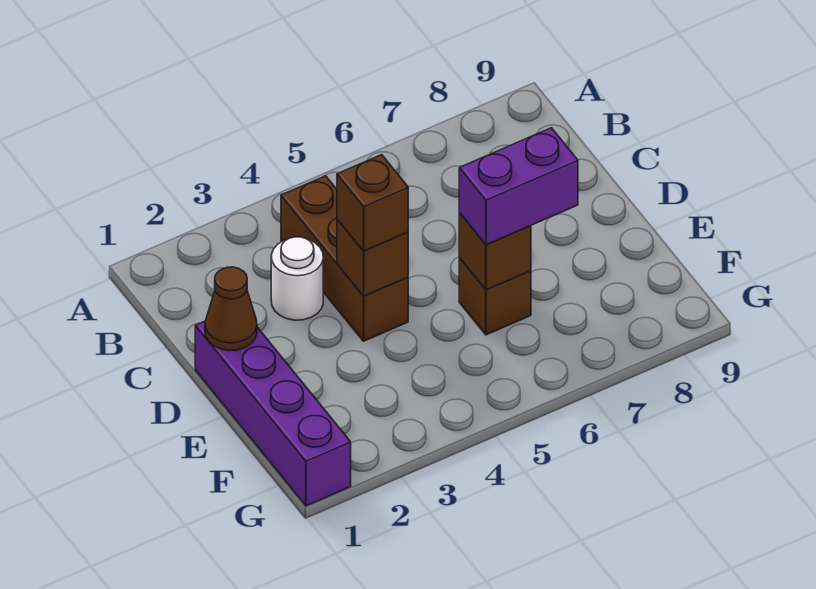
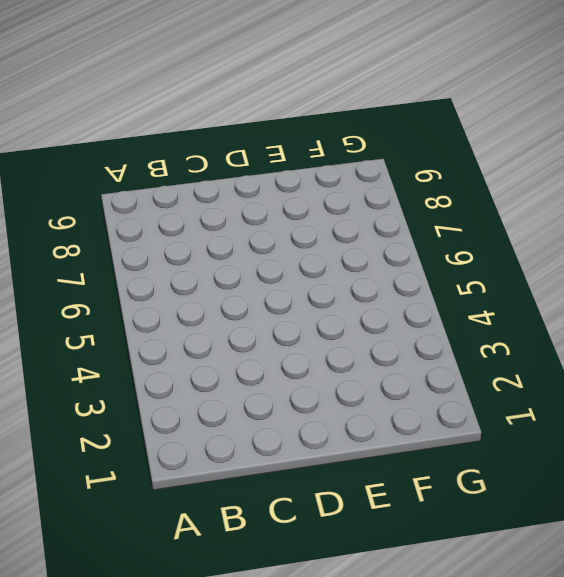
none -> brown brick B4:D4 level 1
none -> white round brick C3 level 1

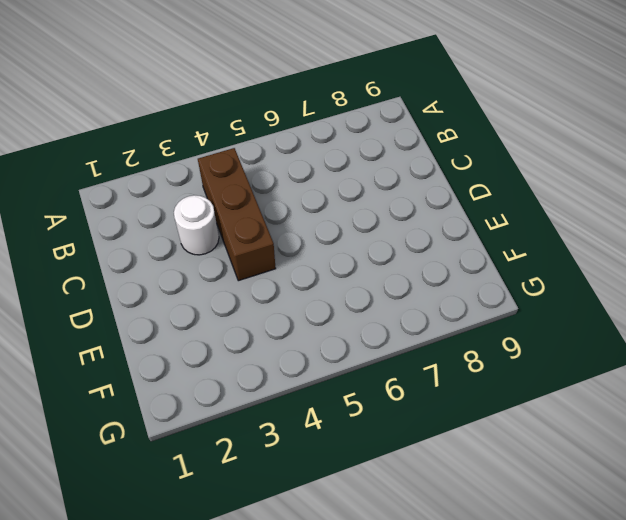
none -> purple brick D1:G1 level 1
none -> brown brick E6 level 1

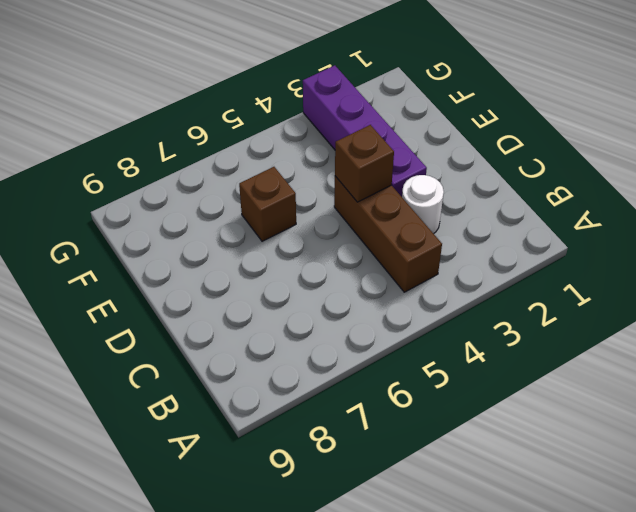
purple brick D3:G3 level 1 -> purple brick D1:G1 level 1
none -> brown cone D1 level 2
none -> brown brick E6 level 2

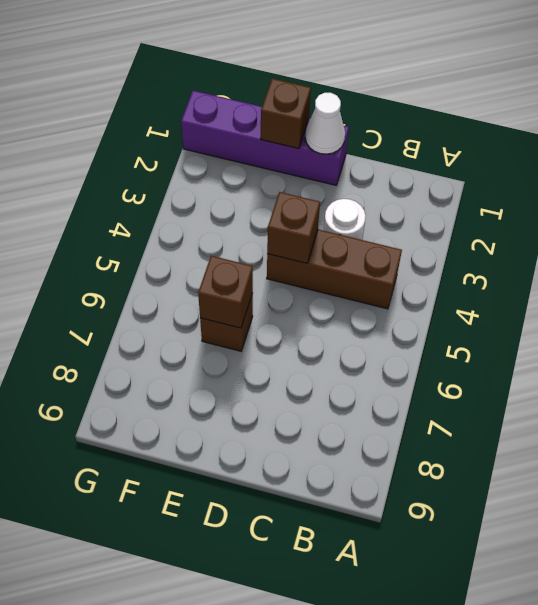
white cone D1 level 2 -> brown cone D1 level 2
brown brick E1 level 2 -> brown brick D4 level 3
none -> purple brick E6:E7 level 3

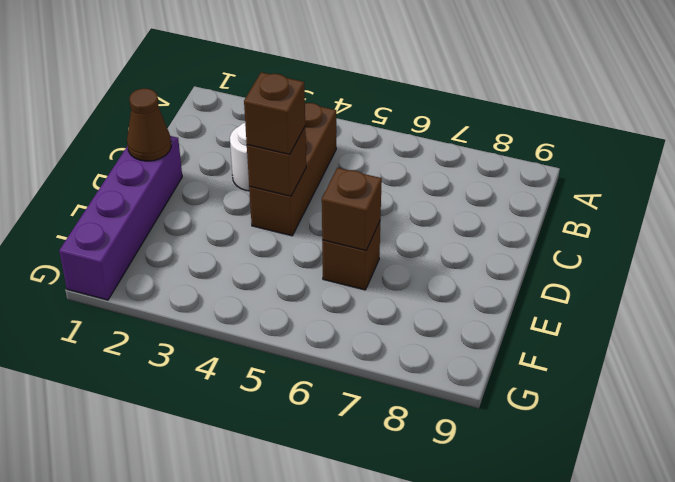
none -> purple brick E6:E7 level 3

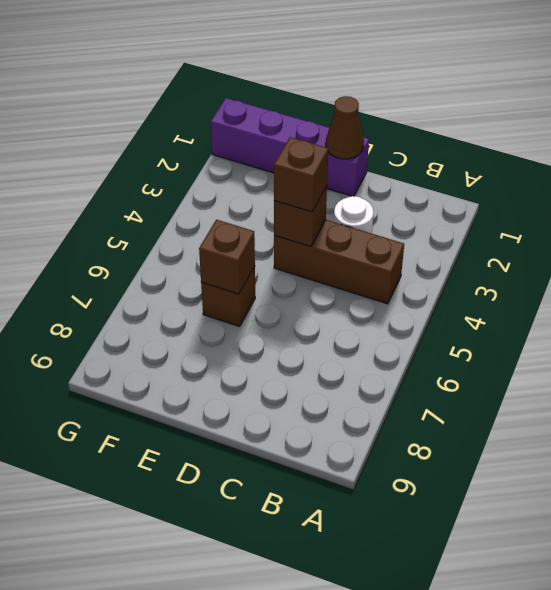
none -> purple brick E6:E7 level 3

